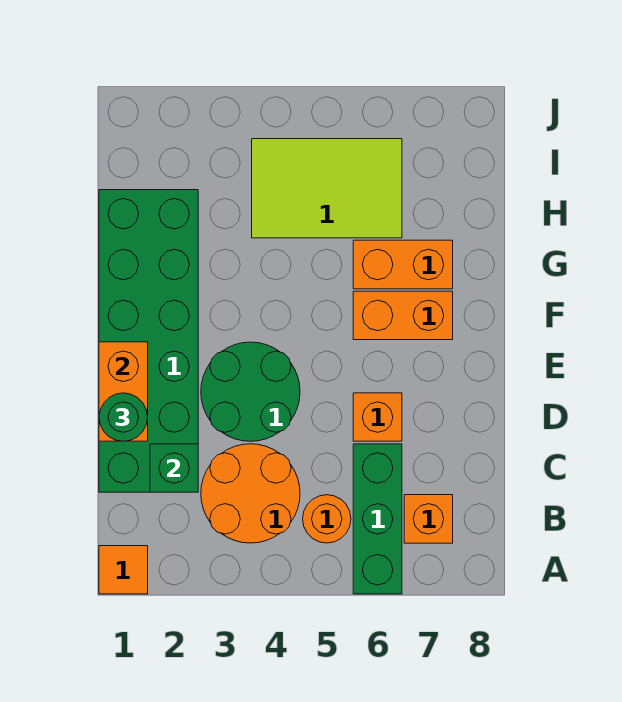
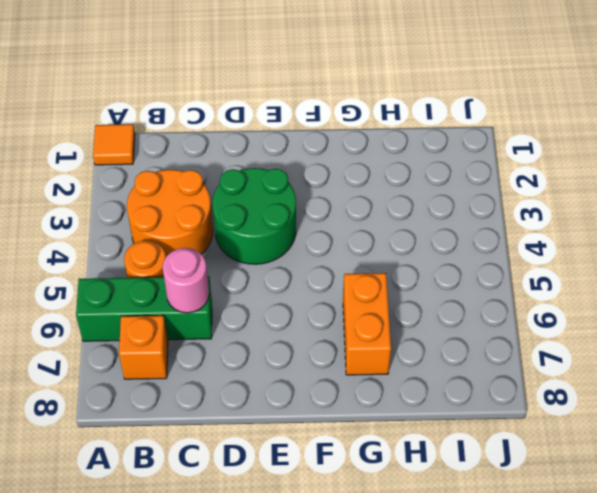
pink round brick C6 level 2 -> none
none -> green brick C1:H2 level 1
none -> orange brick D6 level 1
none -> orange brick F6:F7 level 1

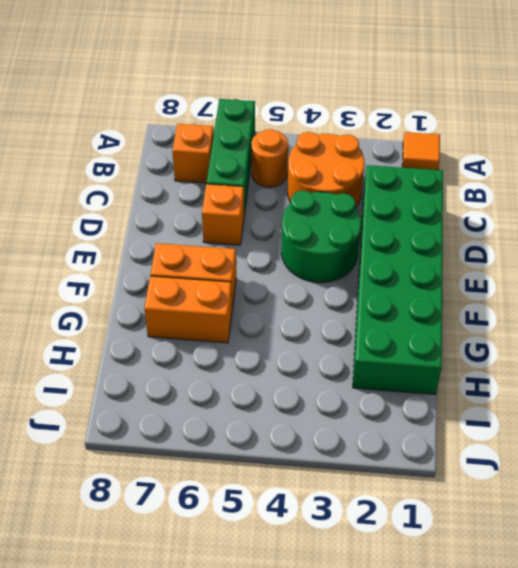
none -> lime tile H4:I6 level 1
none -> green brick C2 level 2
none -> orange brick D1:E1 level 2

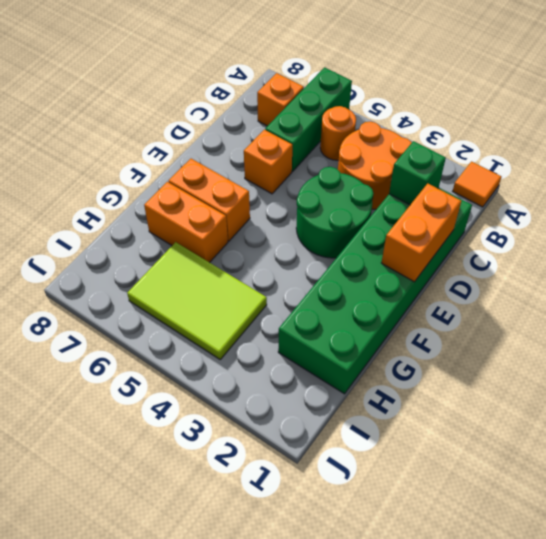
none -> green round brick D1 level 3

